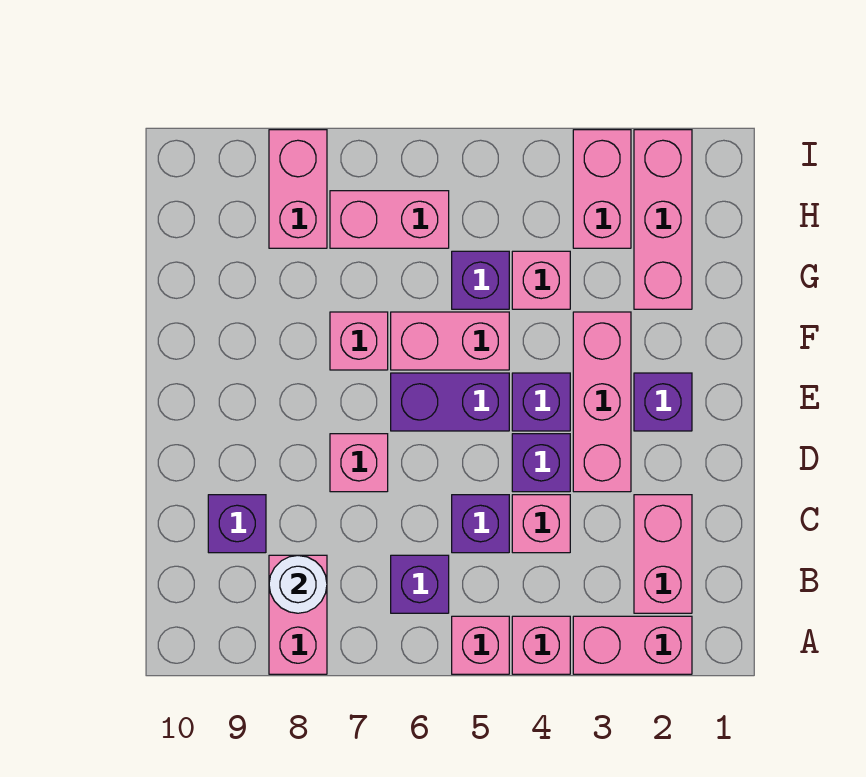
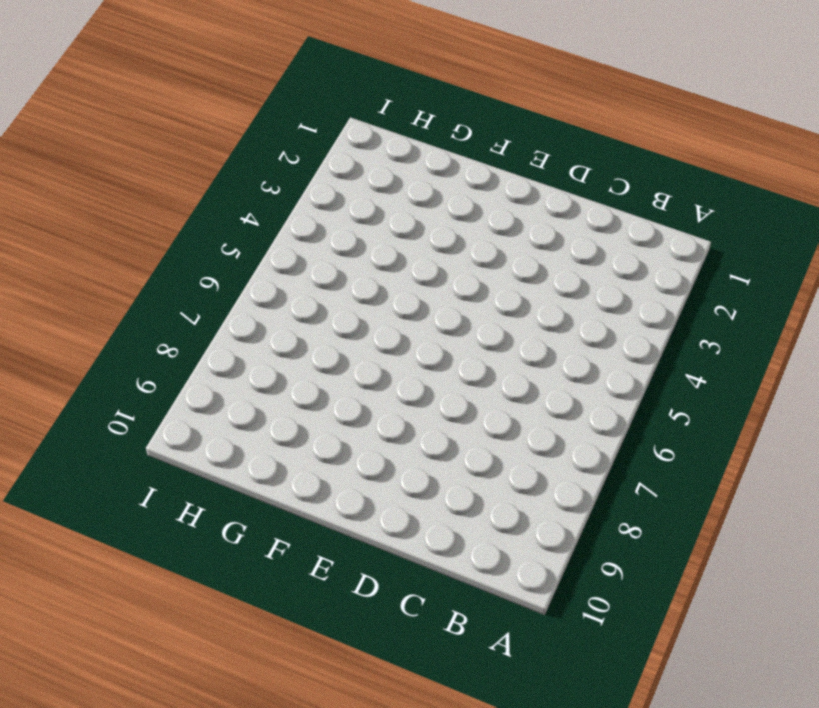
none -> pink brick A2:A3 level 1
none -> pink brick A4 level 1
none -> pink brick A5 level 1

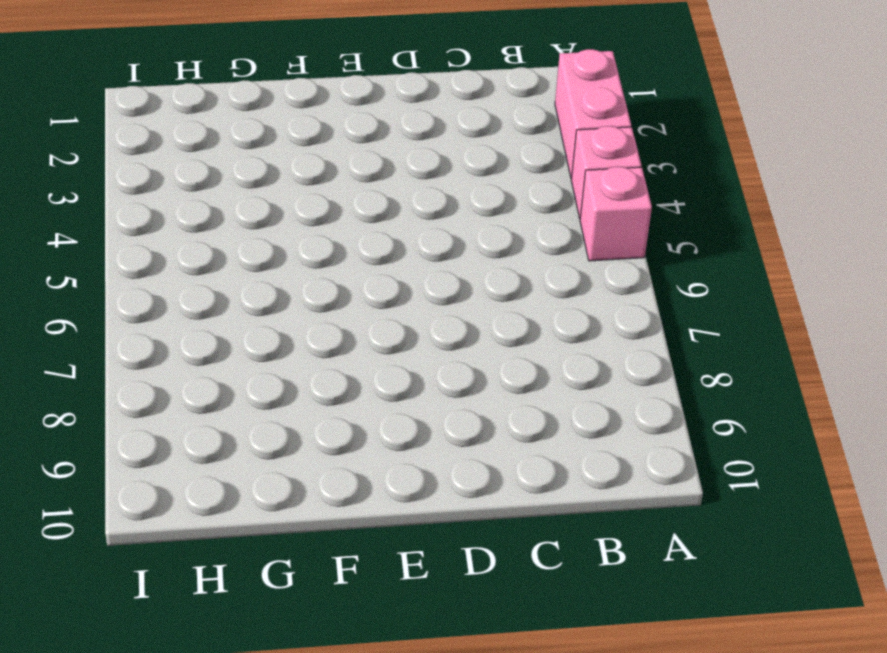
none -> pink brick A8:B8 level 1
none -> pink brick B2:C2 level 1
none -> purple brick B6 level 1

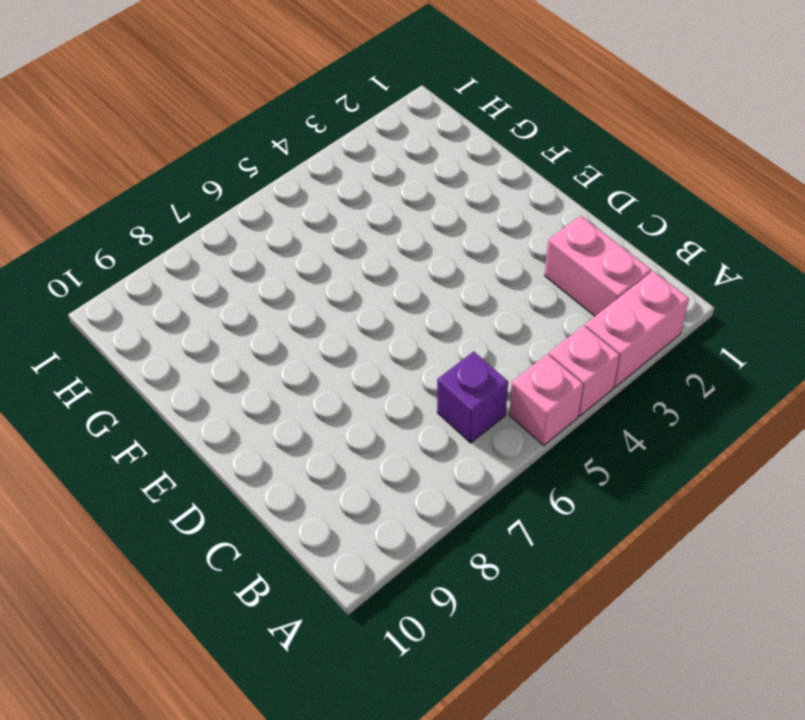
none -> pink brick A8:B8 level 1
none -> pink brick C4 level 1
none -> purple brick C5 level 1

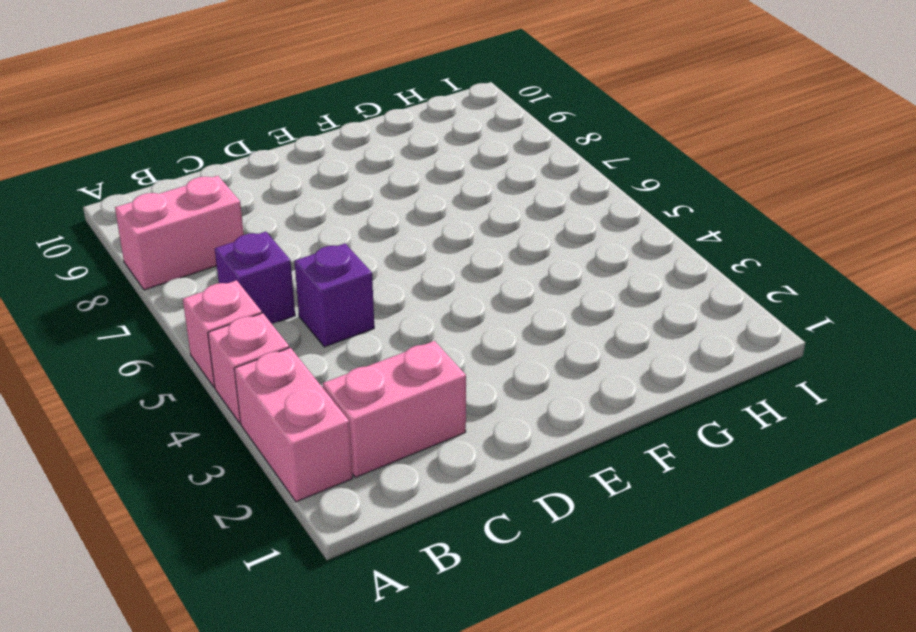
none -> pink brick C4 level 1
none -> purple brick C9 level 1
none -> pink brick D3:F3 level 1

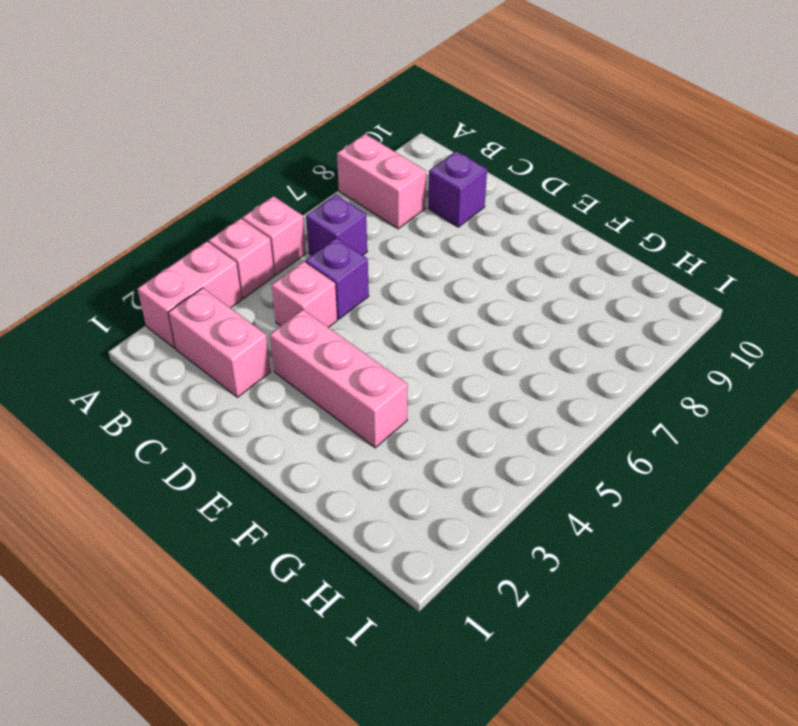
none -> purple brick D4 level 1
none -> pink brick D7 level 1
none -> purple brick E2 level 1

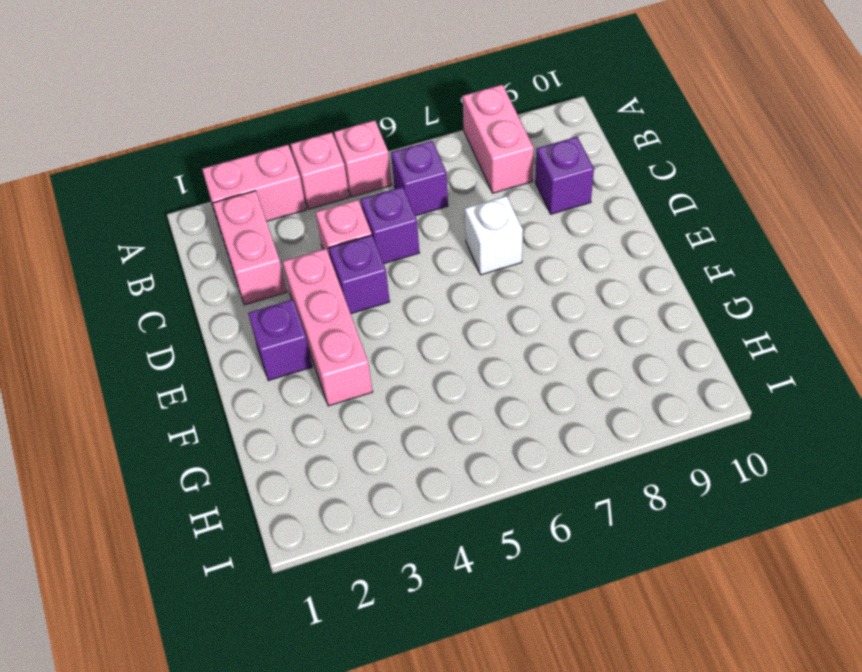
white brick D7 level 1 -> pink brick D7 level 1
none -> purple brick E4 level 1
none -> purple brick E5:E6 level 1
none -> pink brick F5:F6 level 1

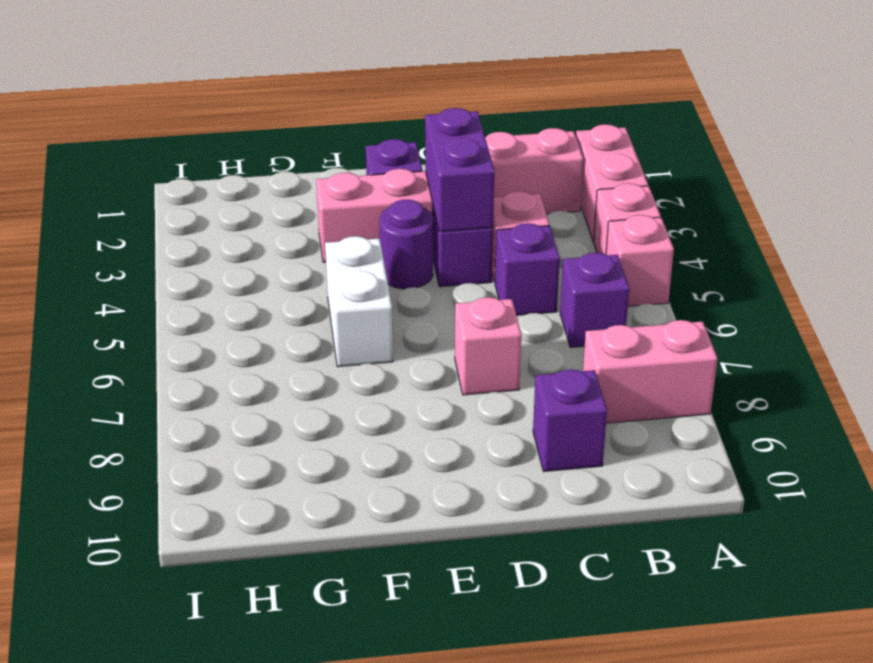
purple brick D3:D4 level 2 -> purple brick E5:E6 level 1
purple round brick E4 level 1 -> purple brick E4 level 1
white brick F5:F6 level 1 -> pink brick F5:F6 level 1
none -> pink brick F7 level 1
none -> pink brick G2:I2 level 1
none -> pink brick G4 level 1

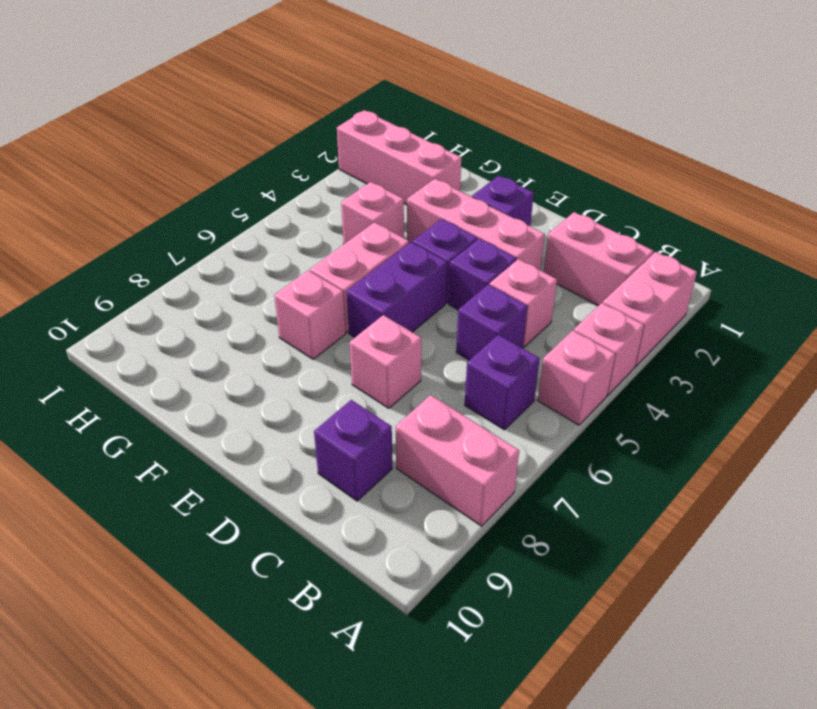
none -> purple brick G5 level 1
none -> pink brick H3:I3 level 1
none -> pink brick H6:H7 level 1

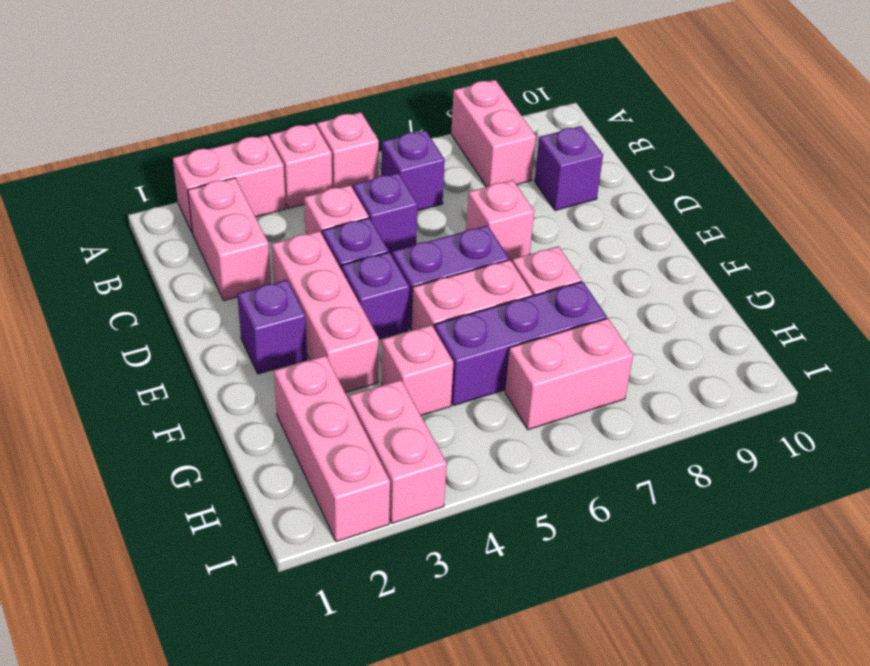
purple brick G5:G7 level 1 -> purple brick G5 level 1
none -> pink brick H8:I8 level 1
none -> white round brick B8 level 2

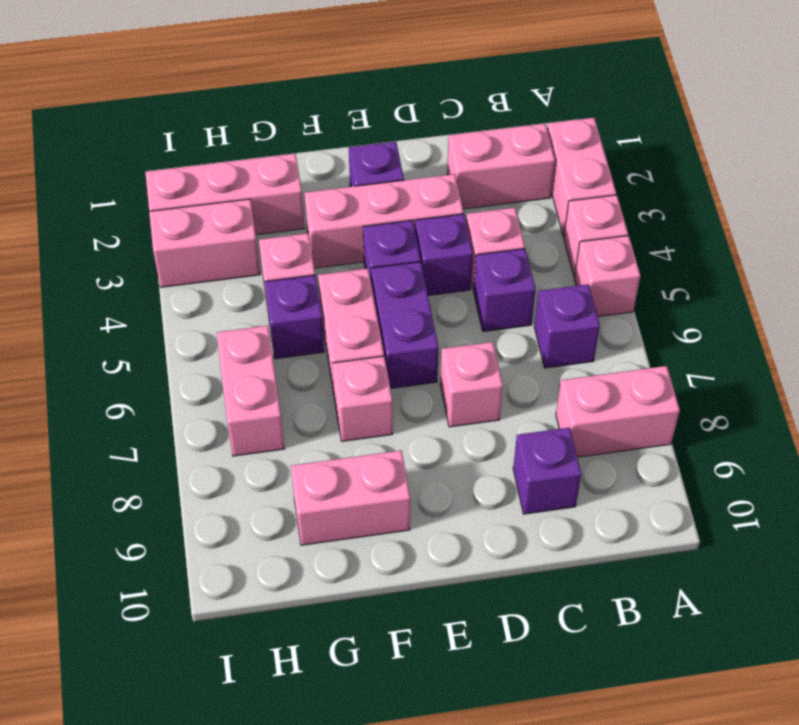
pink brick F9:G9 level 1 -> pink brick H8:I8 level 1
none -> white round brick B8 level 2

